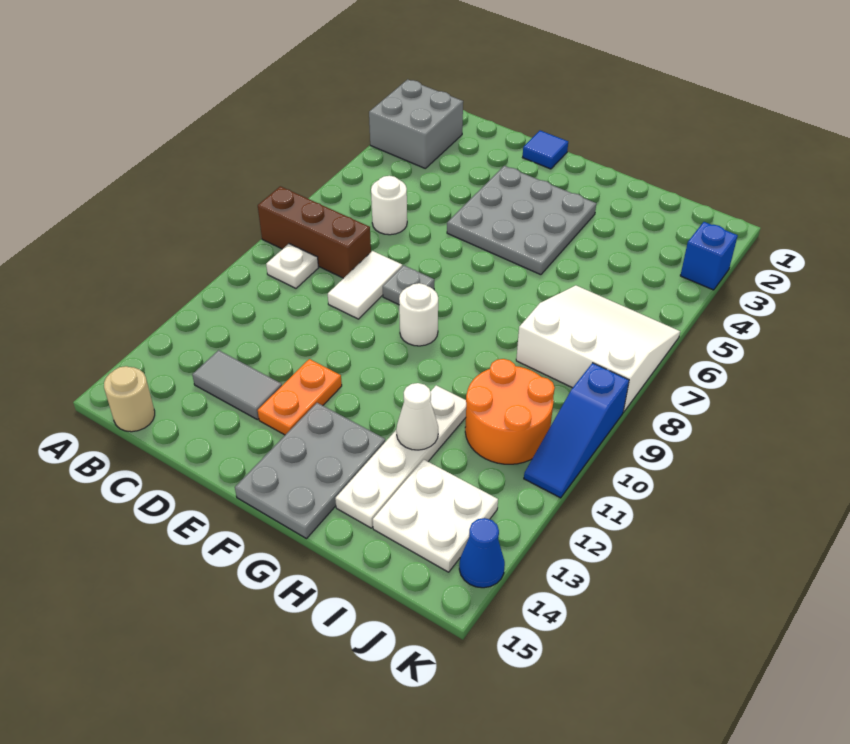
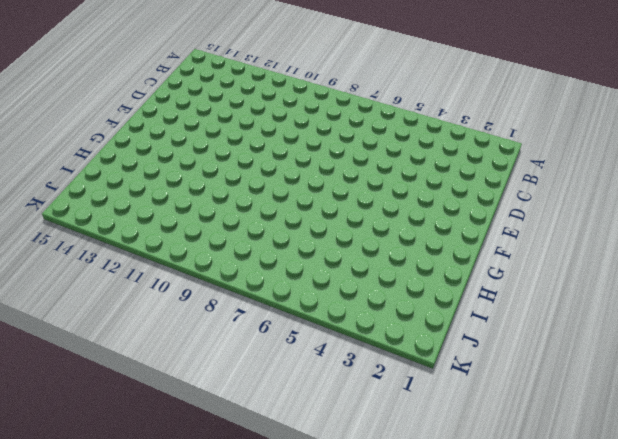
none -> grey brick A2:B3 level 1
none -> brown brick A8:C8 level 1
none -> white plate B9 level 1

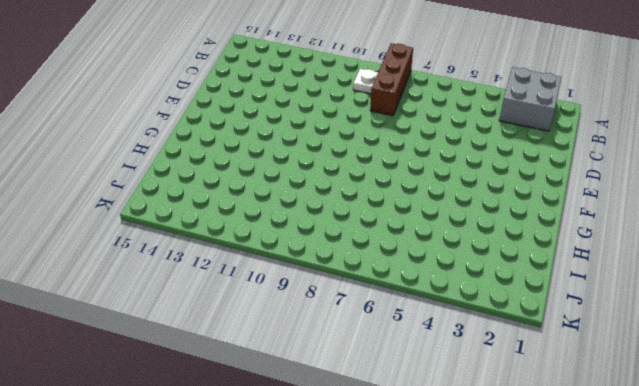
none -> tan round brick B15 level 1
none -> white round brick C6 level 1
none -> grey tile C13:D13 level 1

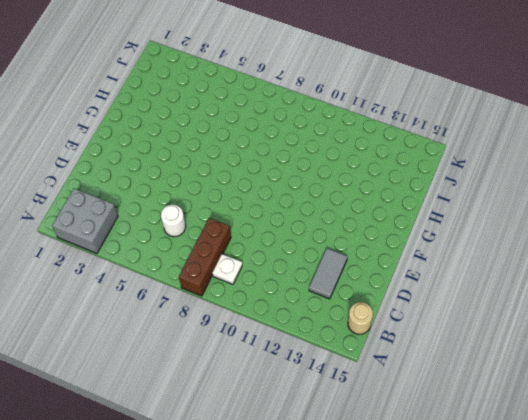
none -> white tile D8:D9 level 1
none -> blue tile E1 level 1
none -> grey plate E3:G5 level 1

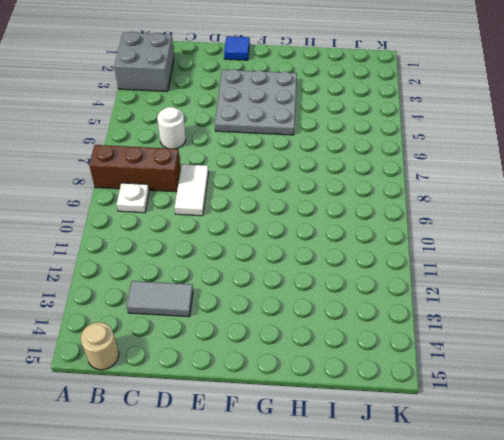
none -> grey plate E8 level 1
none -> orange plate E12:E13 level 1
none -> white round brick F9 level 1

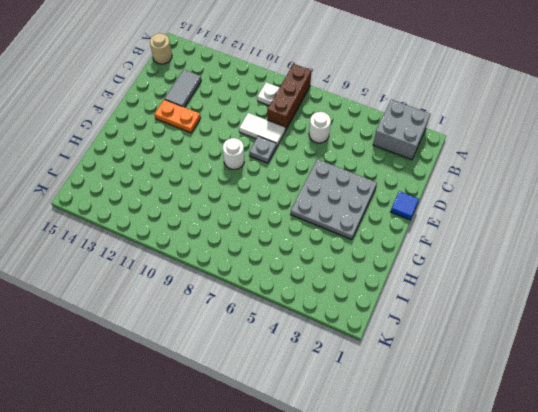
none -> grey plate F13:G15 level 1
none -> white plate H11:H14 level 1
none -> white slope I6:K8 level 1 top 8

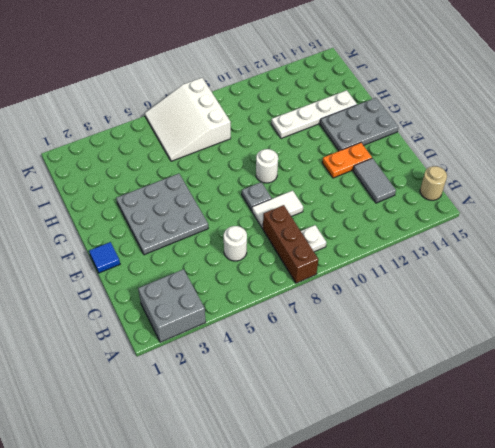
none -> orange round brick I10:J11 level 1
none -> white plate I13:J14 level 1
none -> blue brick K3 level 1

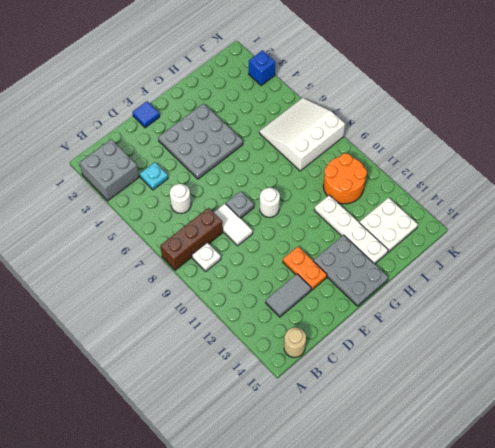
cyan plate C4 level 1 -> none
none -> blue slope K9:K11 level 1 top 9
none -> blue cone K14 level 1
none -> white cone H12 level 2

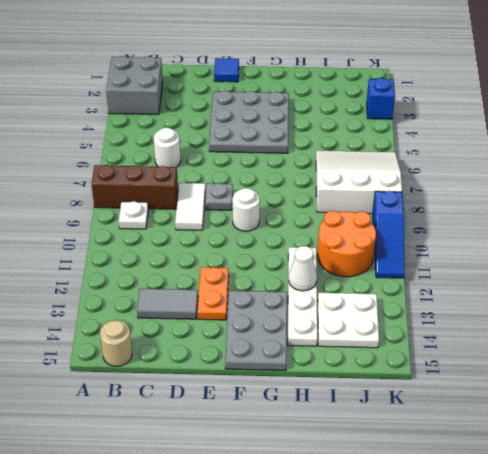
none -> blue cone K14 level 1

